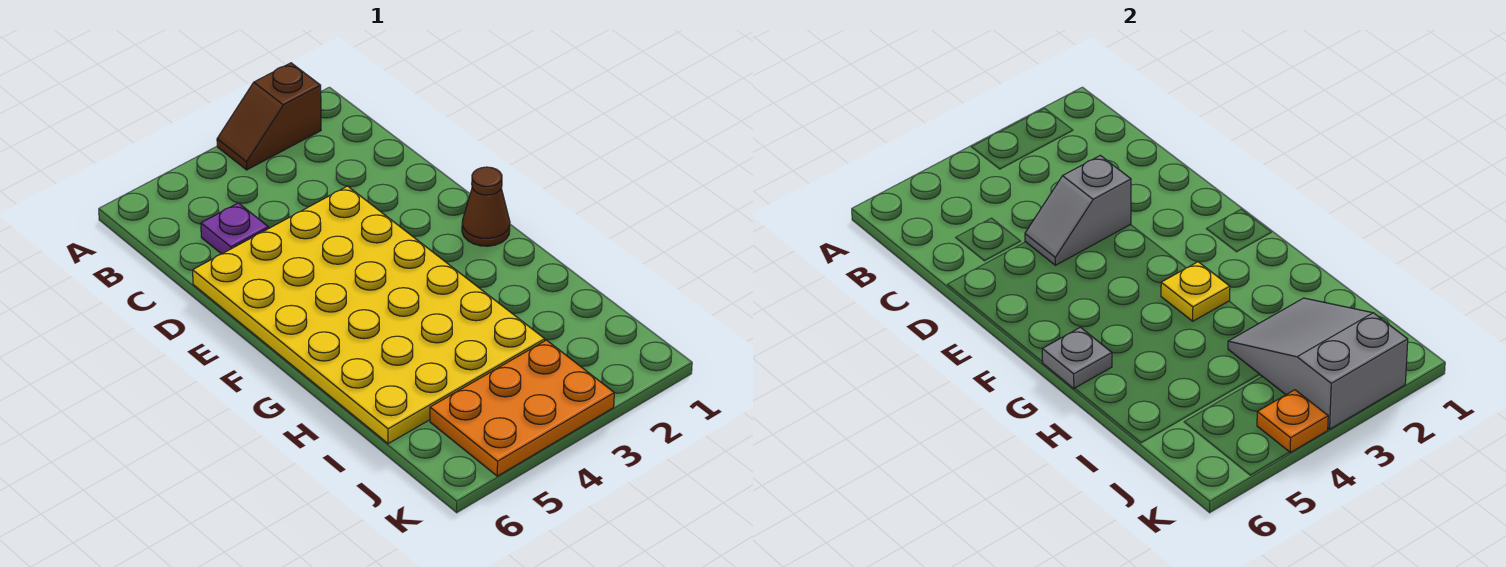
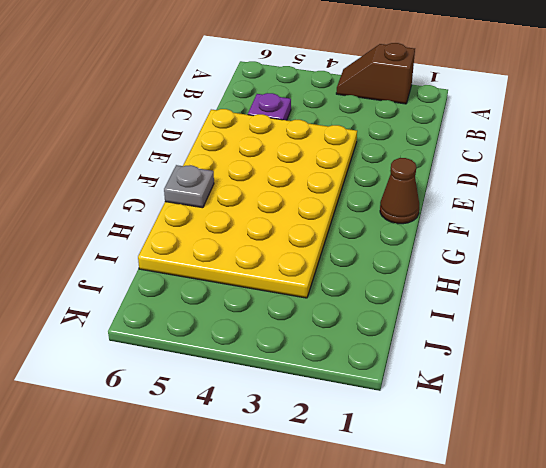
none -> orange plate J3:K5 level 1
none -> grey slope D3:D4 level 2 top 3

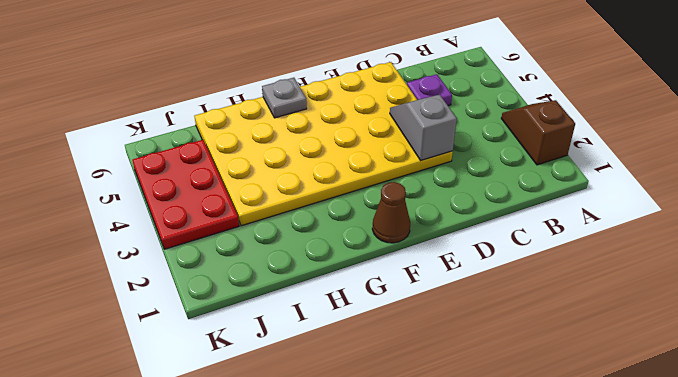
red plate J3:K5 level 1 -> orange plate J3:K5 level 1
none -> yellow plate G3 level 2
none -> grey slope I2:K3 level 2 top K

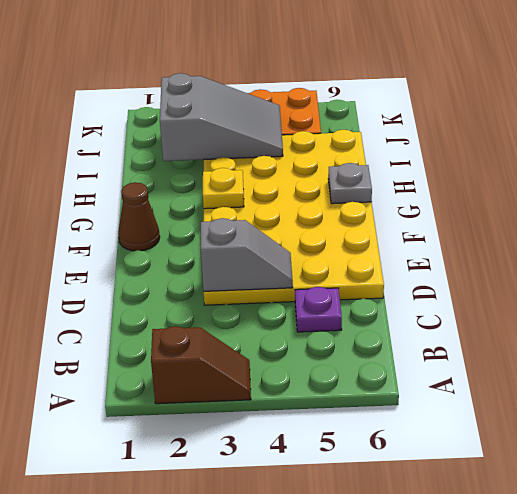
grey slope I2:J4 level 2 top 2 -> grey slope I2:K3 level 2 top K
none -> orange plate K4 level 2

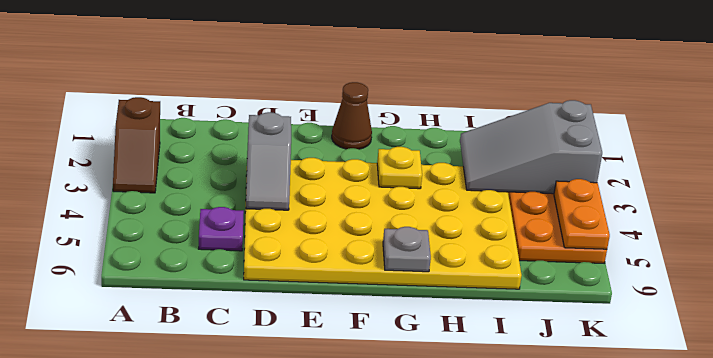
orange plate K4:K5 level 2 -> orange plate K4 level 2

